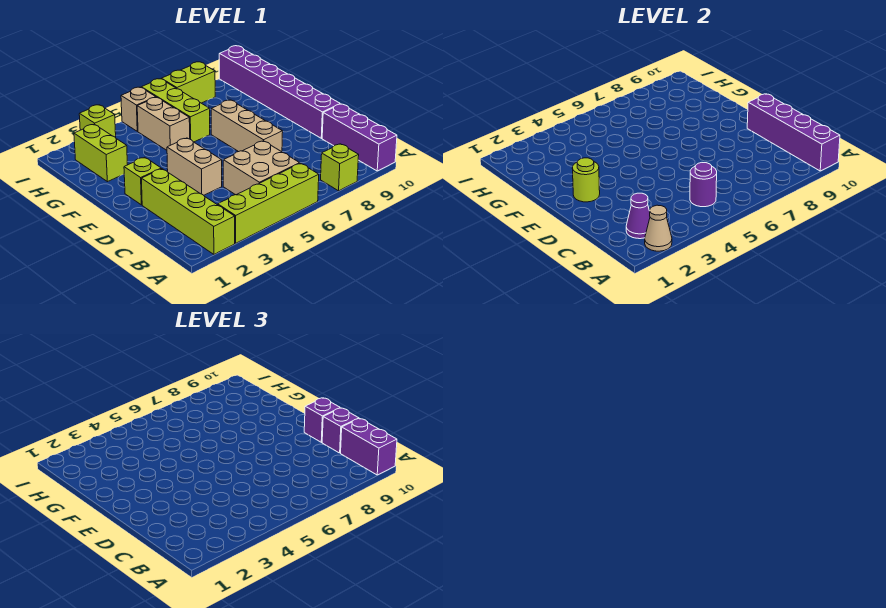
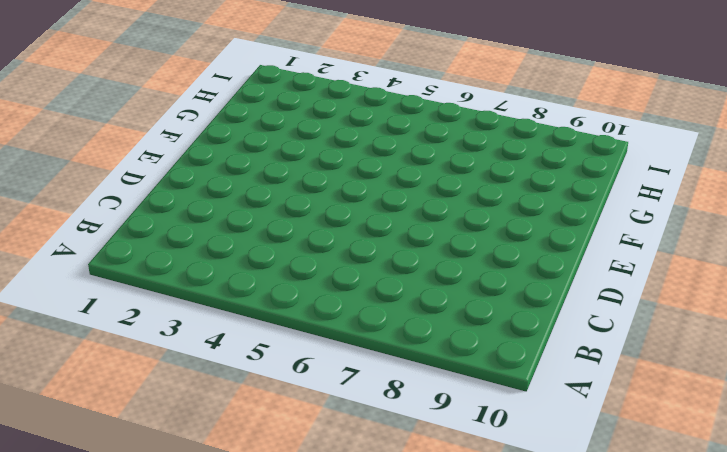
none -> lime brick A2:D2 level 1
none -> lime brick A3:A6 level 1
none -> lime brick A8 level 1

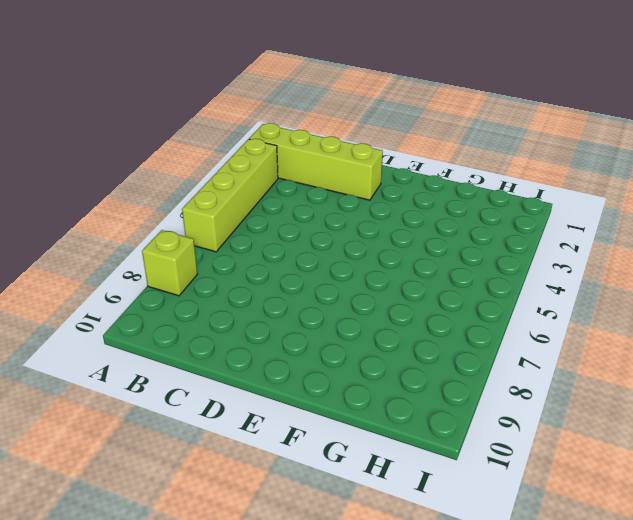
none -> purple brick A10:C10 level 1
none -> tan brick B5:C6 level 1
none -> tan brick D4:E4 level 1

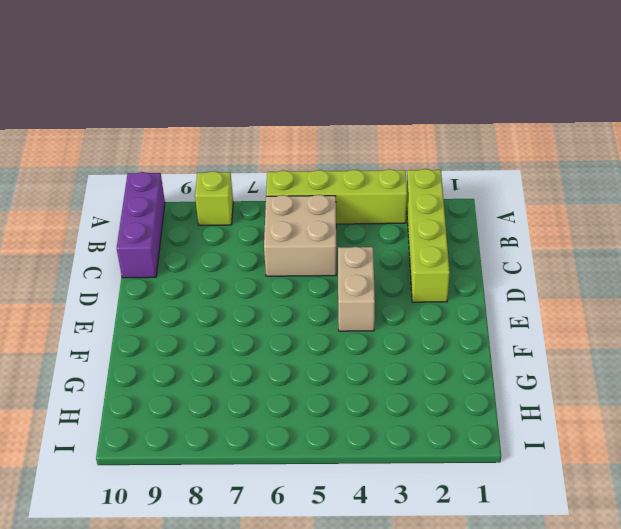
none -> tan brick D7:F7 level 1
none -> purple brick D10:I10 level 1
none -> lime brick E2 level 1

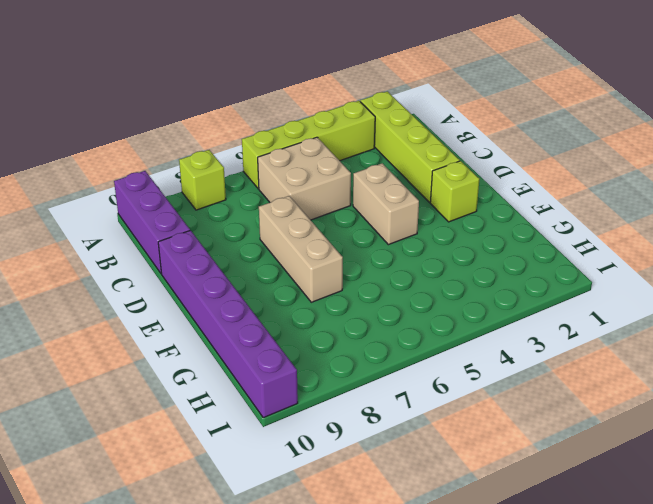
none -> lime brick G2:H2 level 1
none -> tan brick G5:H5 level 1
none -> lime brick G6:I6 level 1

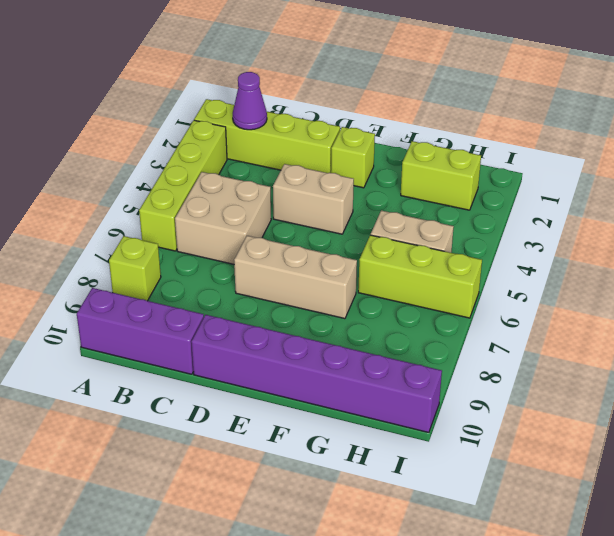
none -> lime brick I3 level 1
none -> tan brick I5 level 1
none -> lime brick I7:I8 level 1

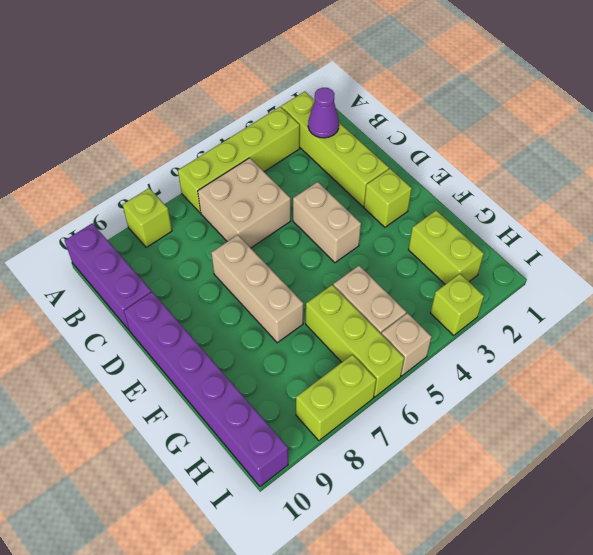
none -> tan cone A2 level 2
none -> purple brick A10:D10 level 2
none -> purple round brick B5 level 2

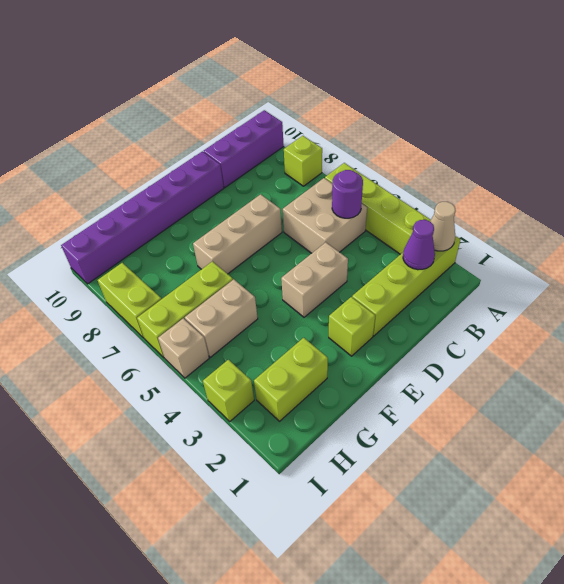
none -> purple brick A10:D10 level 2
none -> lime round brick E2 level 2
none -> purple brick A10:B10 level 3

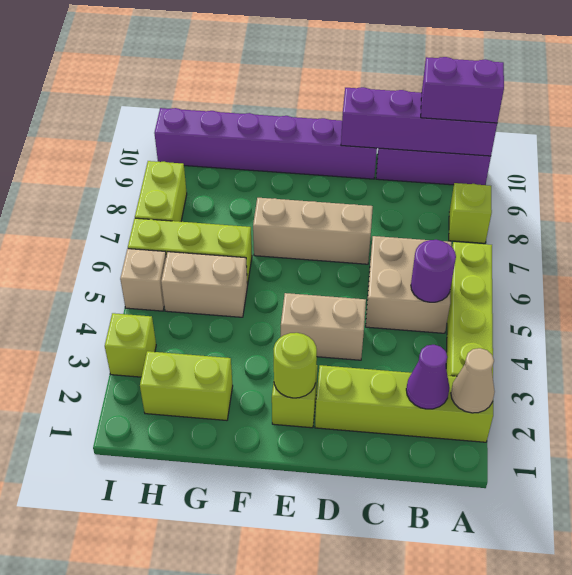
none -> purple brick C10 level 3
none -> purple brick D10 level 3

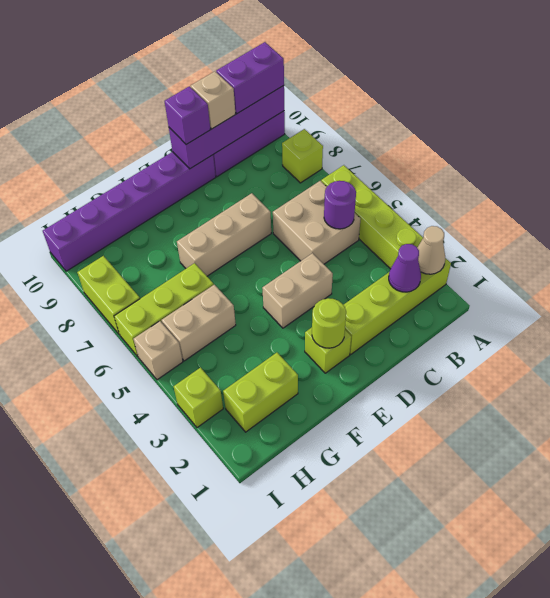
tan brick C10 level 3 -> purple brick C10 level 3

